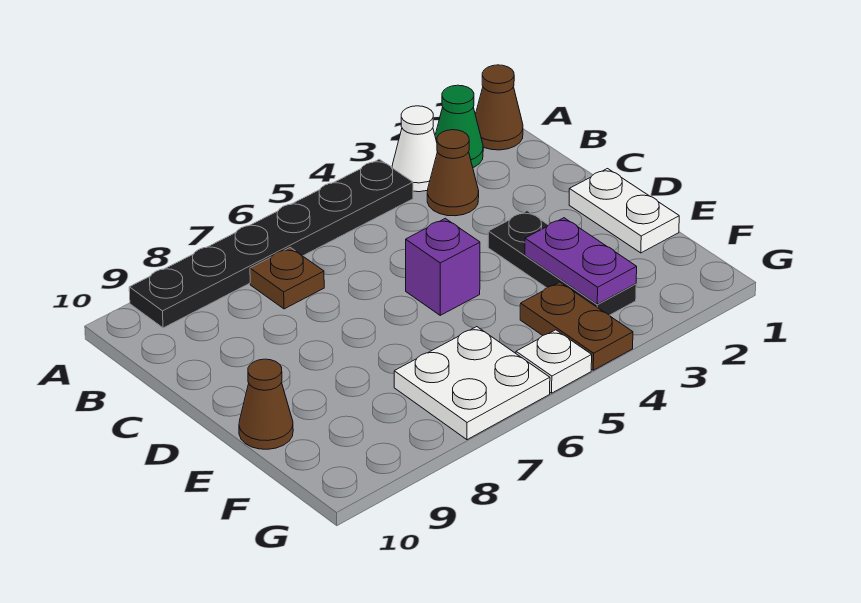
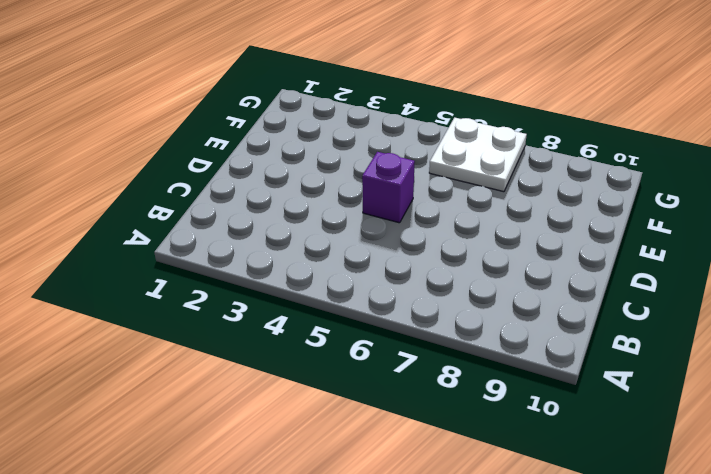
none -> brown cone A1 level 1
none -> green cone A2 level 1
none -> white cone A3 level 1

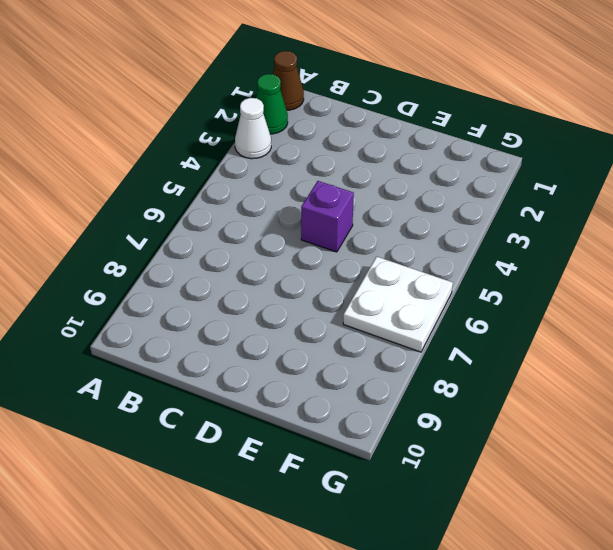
none -> black plate A4:A9 level 1
none -> brown cone B3 level 1
none -> brown plate B7 level 1

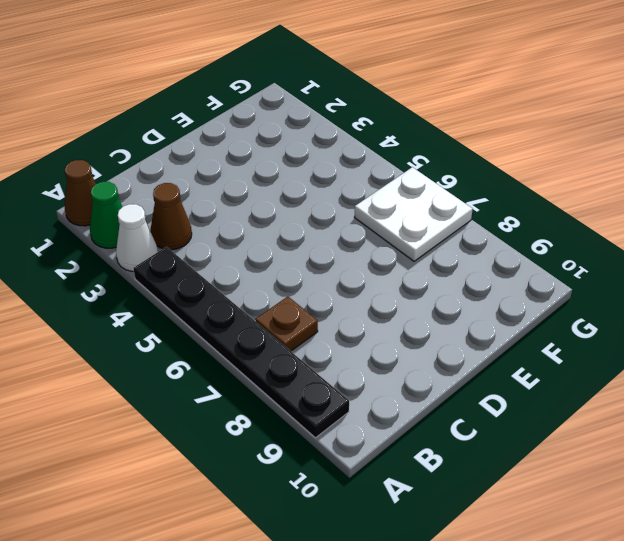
none -> white plate D1:E1 level 1
none -> black plate D3:F3 level 1
none -> purple brick D5 level 1

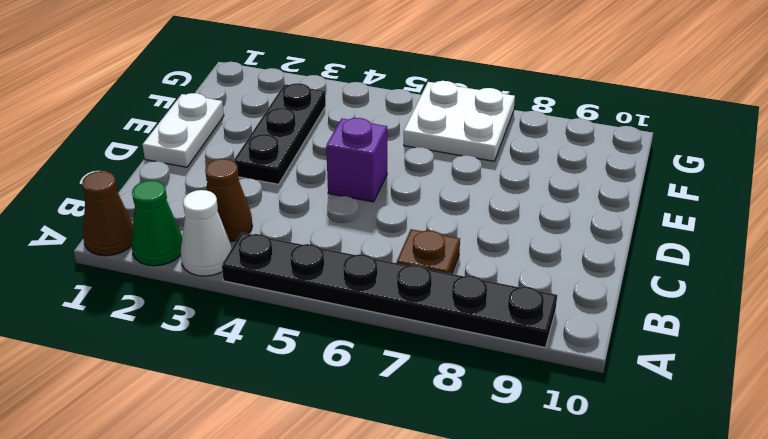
none -> brown cone E10 level 1
none -> brown plate F4:G4 level 1
none -> white plate G5 level 1

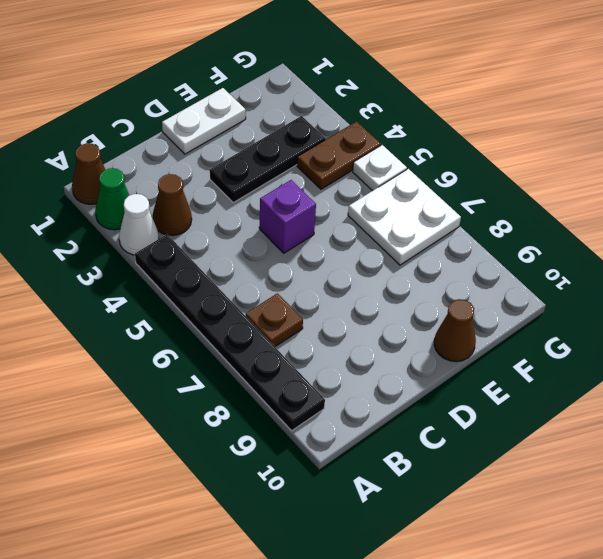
none -> purple plate E3:F3 level 2

